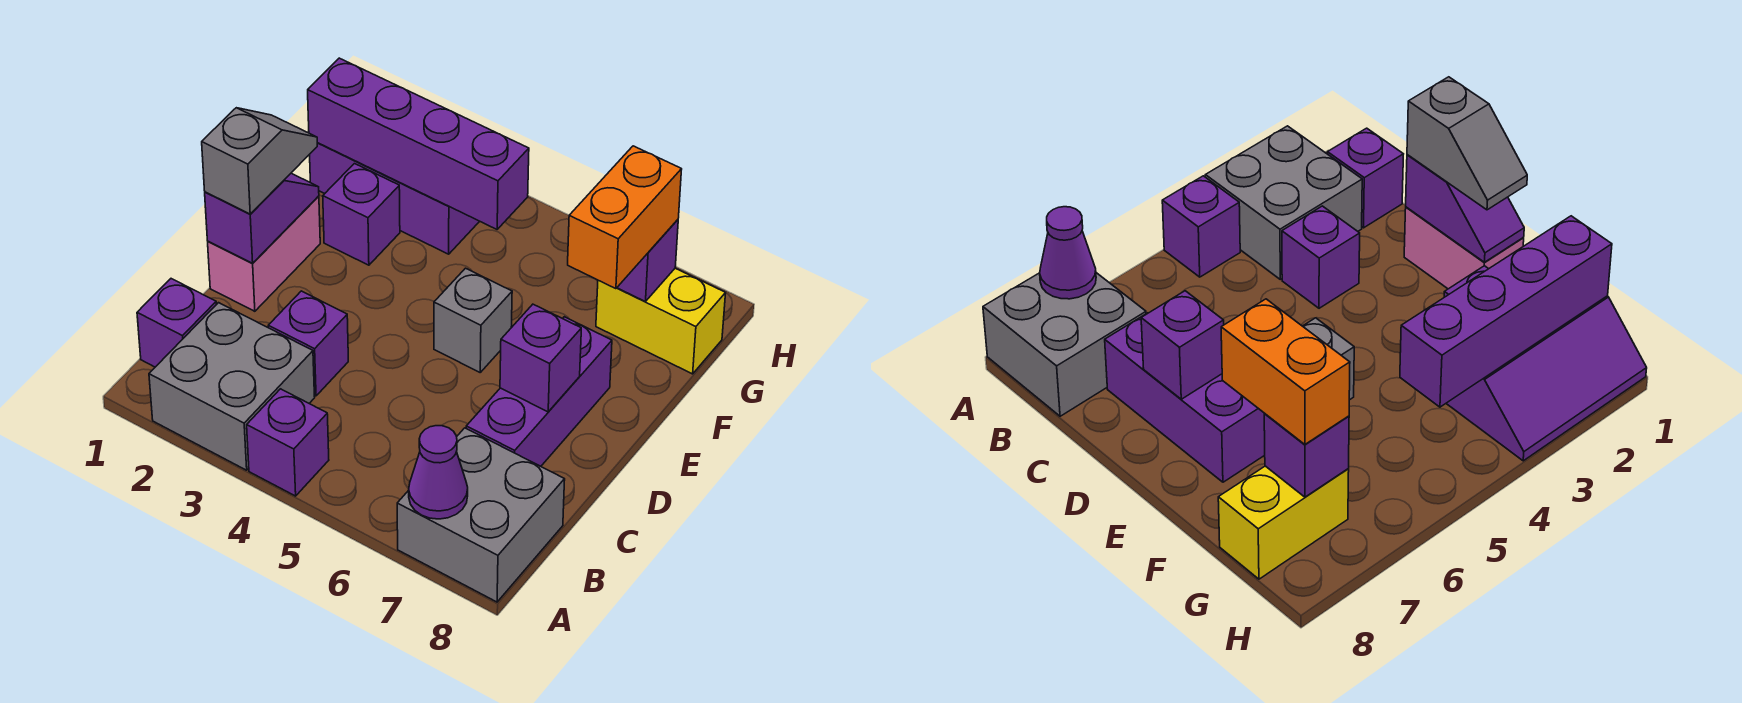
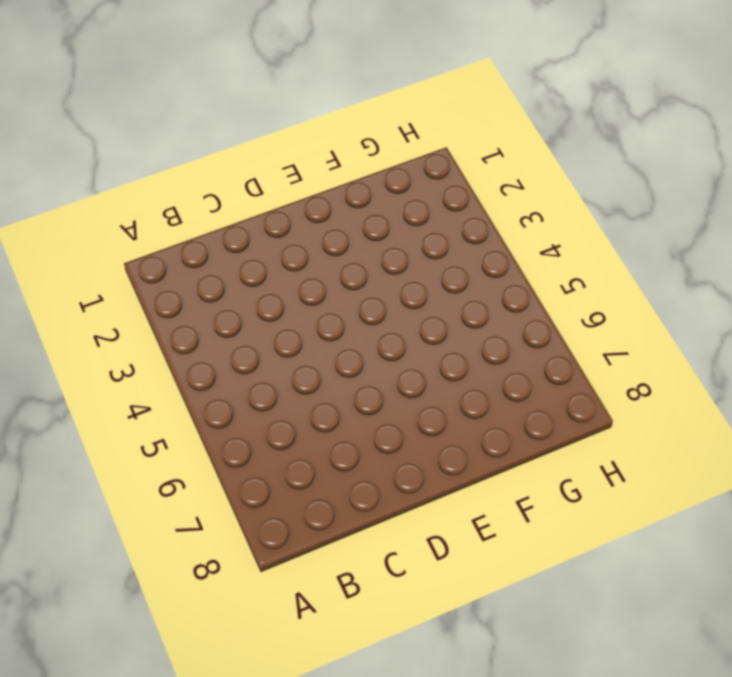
none -> grey brick A2:B3 level 1
none -> purple brick A4 level 1
none -> grey brick A7:B8 level 1

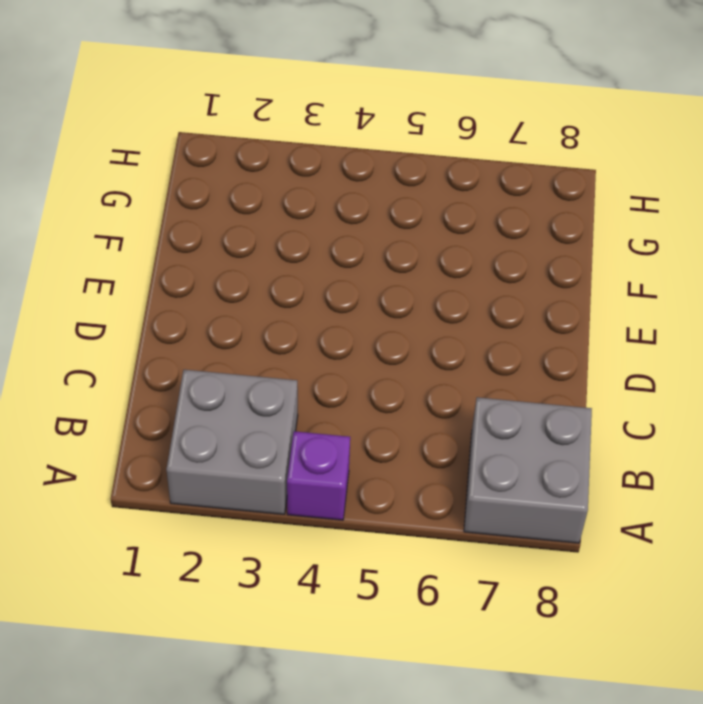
none -> purple brick B1 level 1
none -> purple brick C3 level 1
none -> purple brick C7:E7 level 1

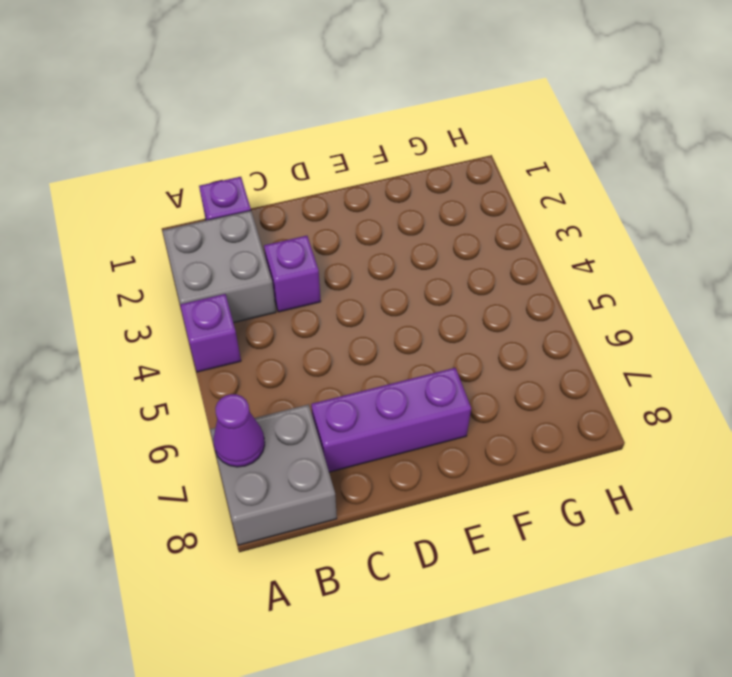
none -> pink brick D1:E1 level 1
none -> grey brick E5 level 1
none -> purple brick F2 level 1

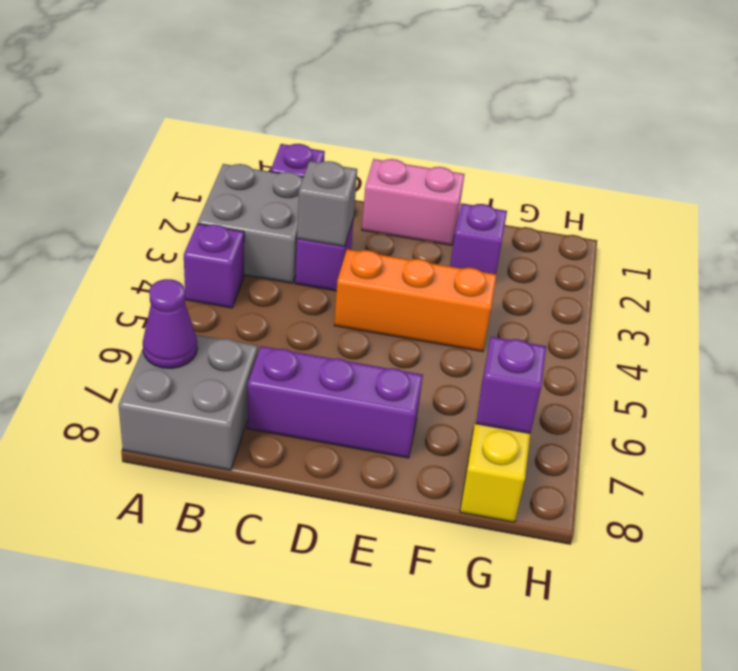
grey brick C3 level 2 -> grey brick E5 level 1
orange brick D4:F4 level 1 -> none
none -> purple slope G1:H3 level 1 top G
none -> purple slope D1:E1 level 2 top D
none -> purple brick D7 level 2

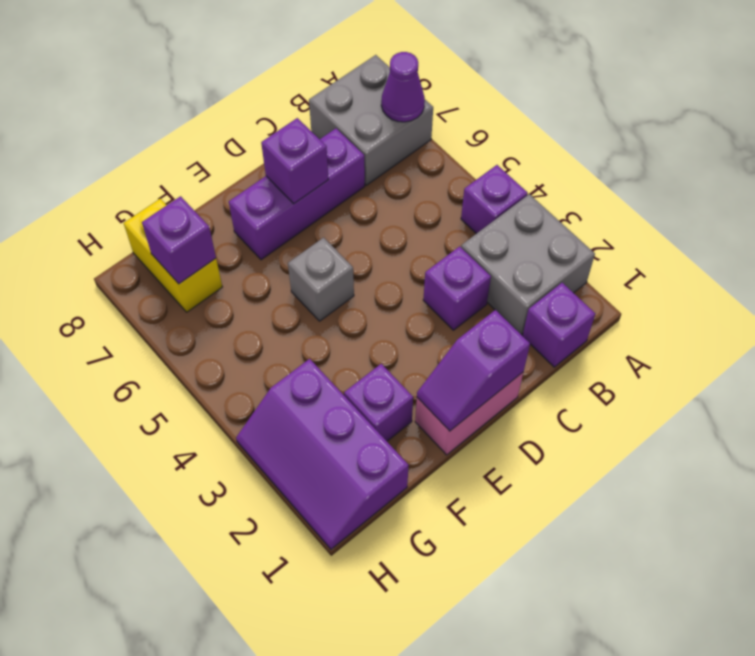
none -> purple brick G1:G4 level 2
none -> grey slope D1:E1 level 3 top D
none -> orange brick F7:G7 level 3

